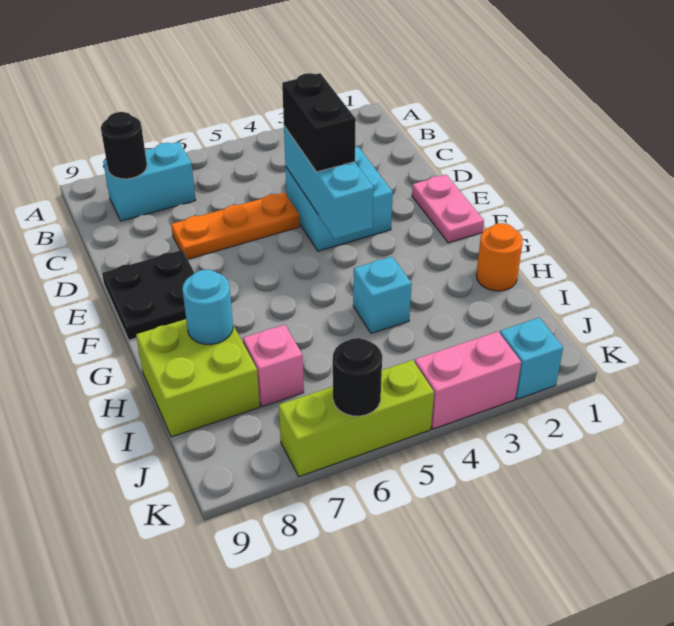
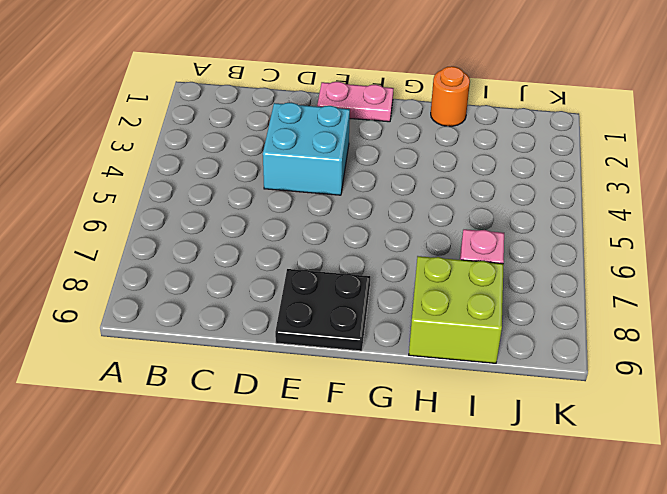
none -> cyan brick B7:B8 level 1
none -> orange plate D5:D7 level 1
none -> cyan brick H4 level 1

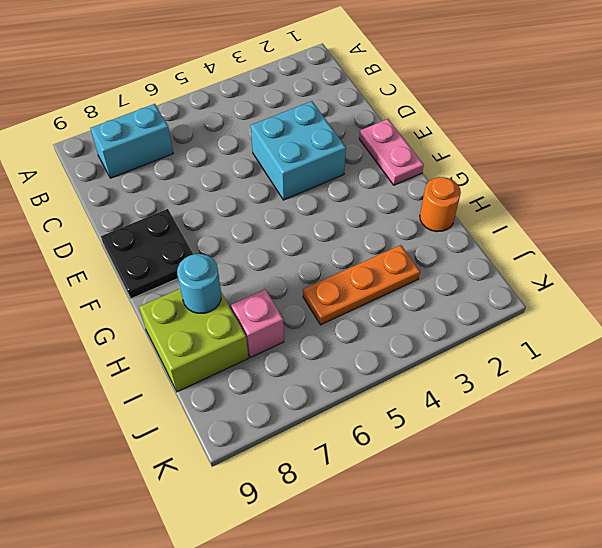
orange plate I3:I5 level 1 -> orange plate D5:D7 level 1
none -> cyan brick H4 level 1
none -> cyan brick K2 level 1
none -> pink brick K3:K4 level 1

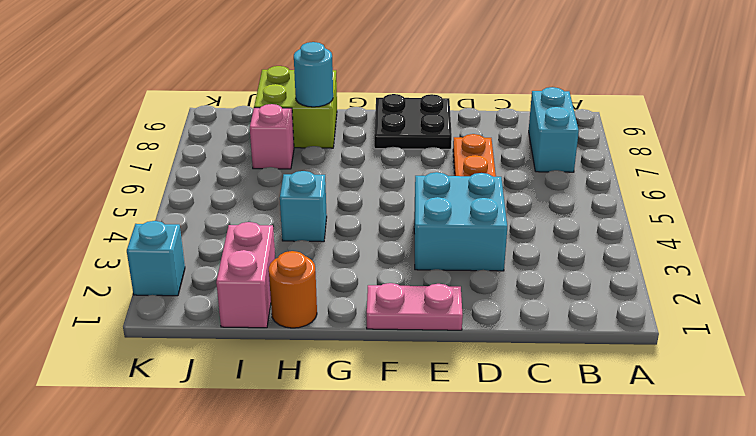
pink brick I1:I2 level 1 -> pink brick K3:K4 level 1
none -> lime brick K5:K7 level 1
none -> black round brick B8 level 2
none -> cyan brick D4:F4 level 2

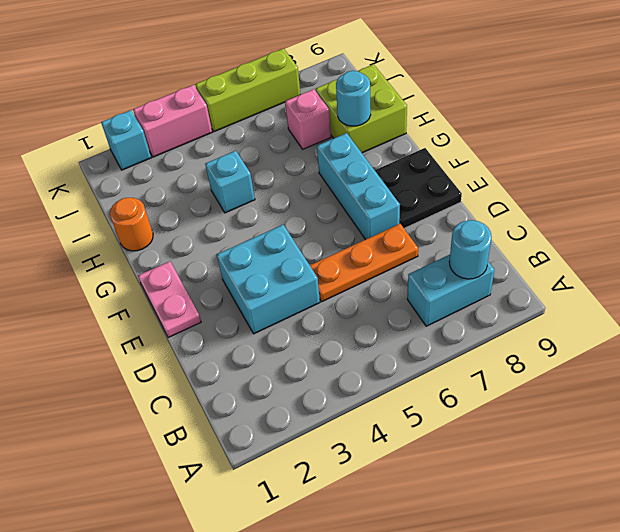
cyan round brick B8 level 2 -> black round brick B8 level 2
cyan brick E7:G7 level 1 -> cyan brick D4:F4 level 2
none -> black round brick K6 level 2
none -> black brick D4:E4 level 3

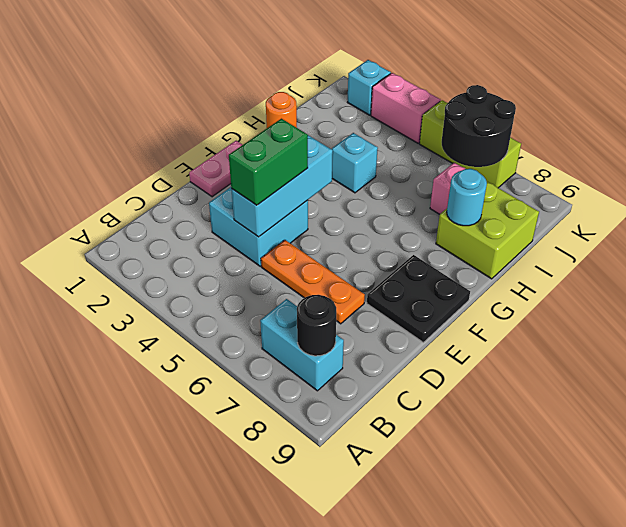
green brick D4:E4 level 3 -> black brick D4:E4 level 3
black round brick J6:K7 level 2 -> black round brick K6 level 2

